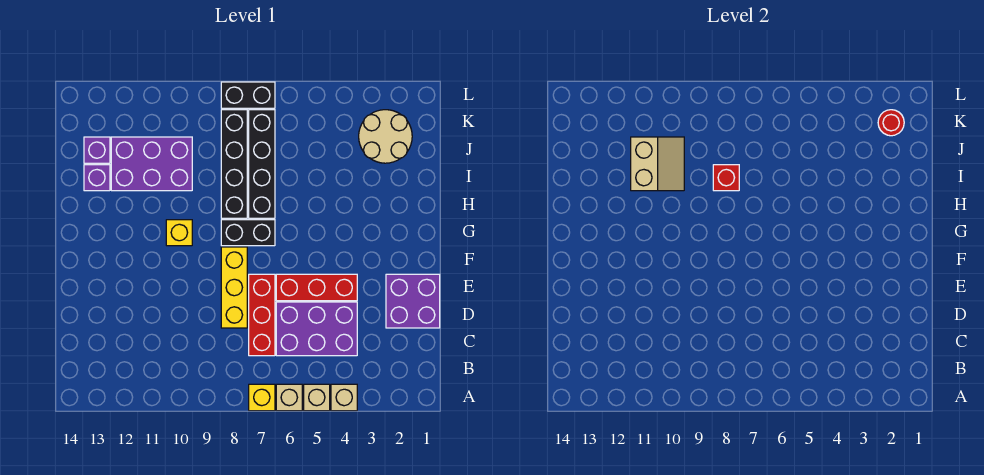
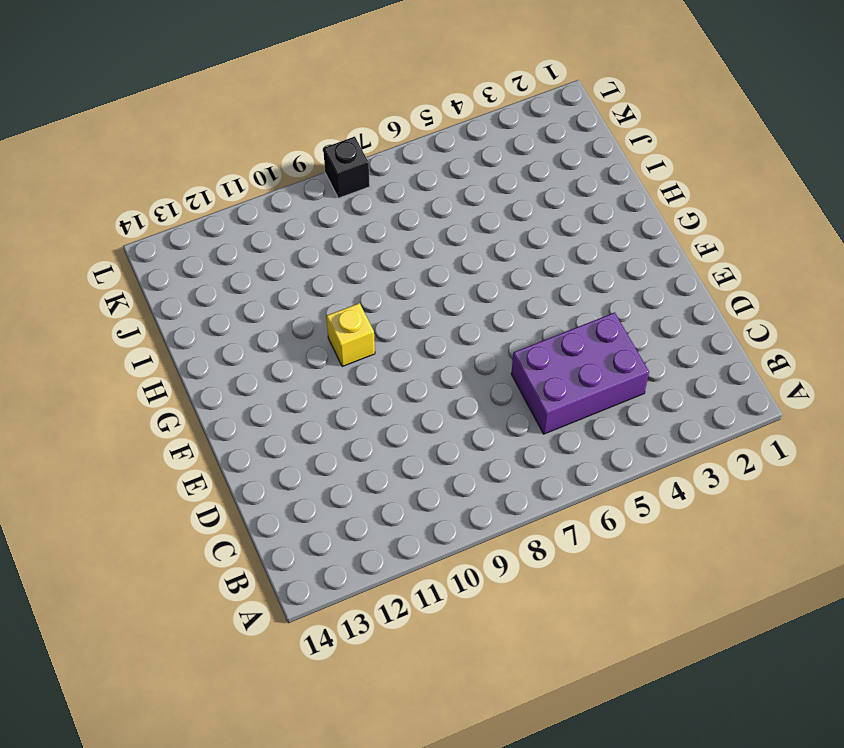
black brick L8 level 1 -> black brick L7:L8 level 1
none -> tan brick A4 level 1
none -> tan brick A5 level 1
none -> tan brick A6 level 1

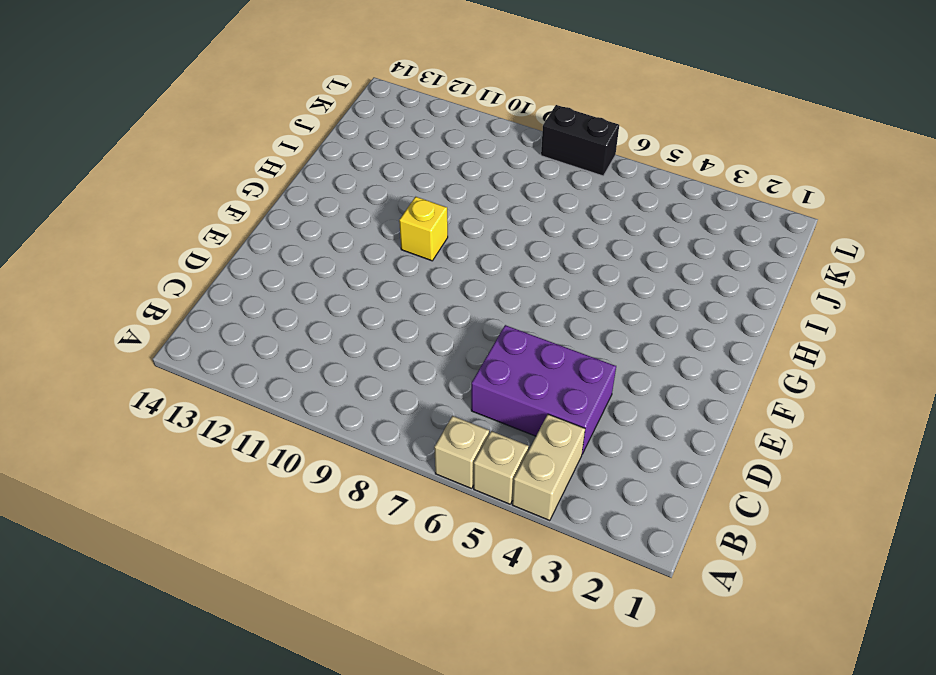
tan brick A4:B4 level 1 -> tan brick A4 level 1
none -> yellow brick A7 level 1
none -> red brick C7:E7 level 1
none -> purple brick D1:E2 level 1

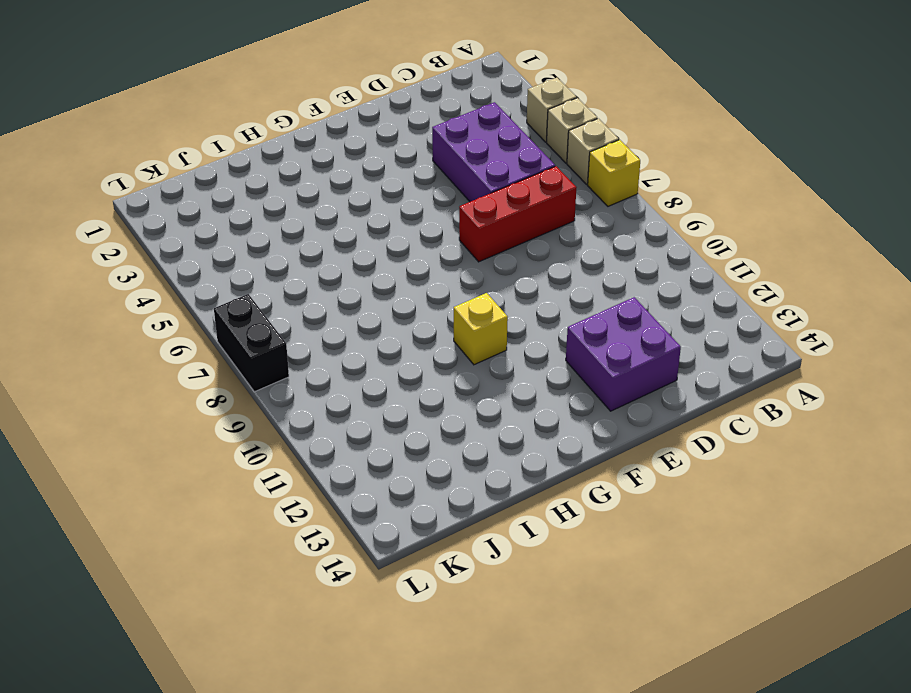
purple brick D12:E13 level 1 -> purple brick D1:E2 level 1
none -> yellow brick D8:F8 level 1
none -> red brick E4:E6 level 1
none -> black brick G7:G8 level 1

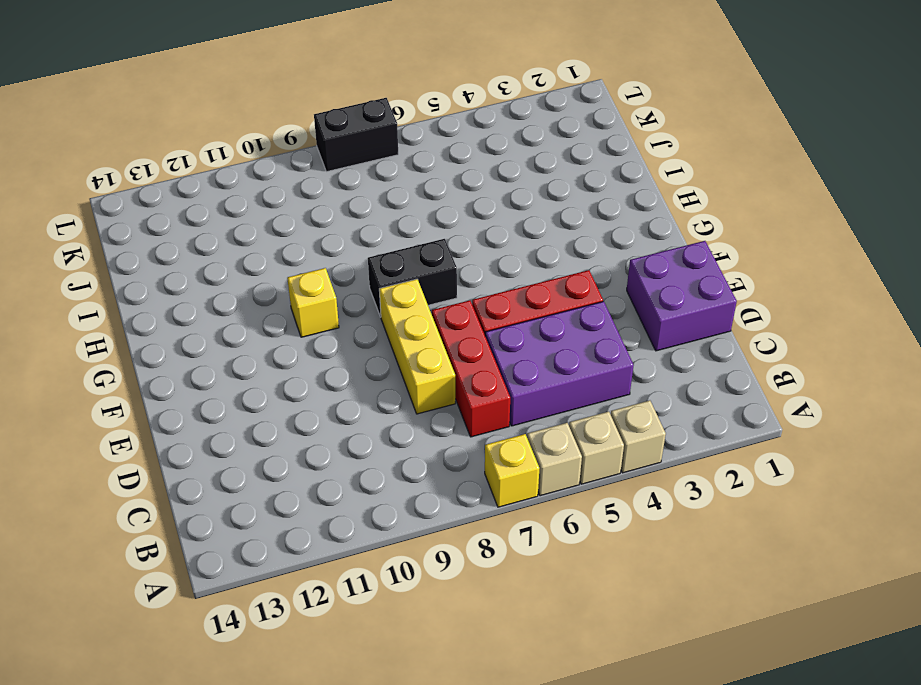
none -> black brick H7:K7 level 1
none -> black brick H8:K8 level 1
none -> purple brick I10:J12 level 1

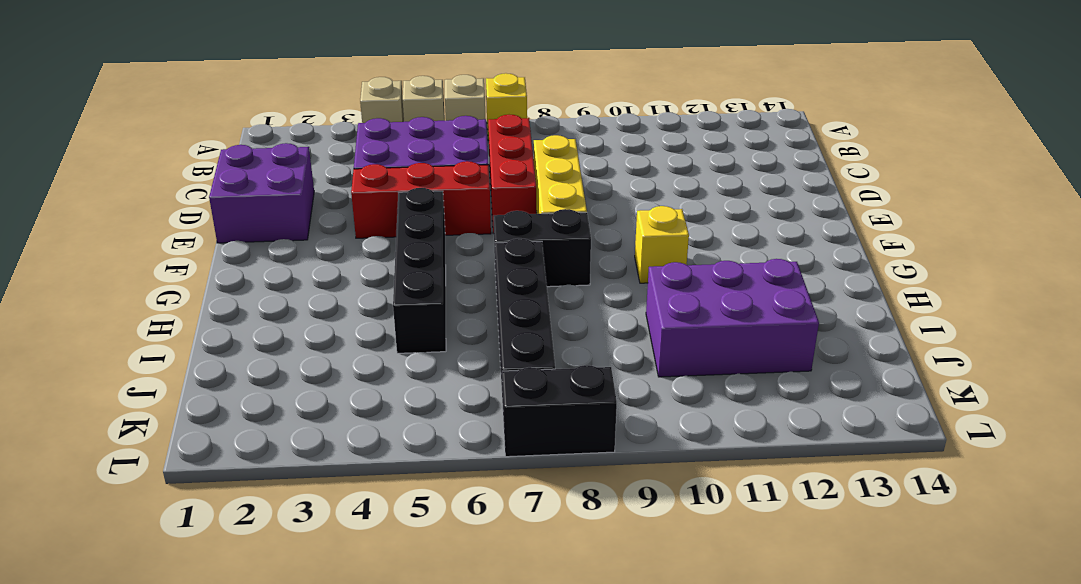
black brick F5:I5 level 1 -> black brick H8:K8 level 1
none -> purple brick I13 level 1
none -> tan round brick J2:K3 level 1
none -> purple brick J13 level 1

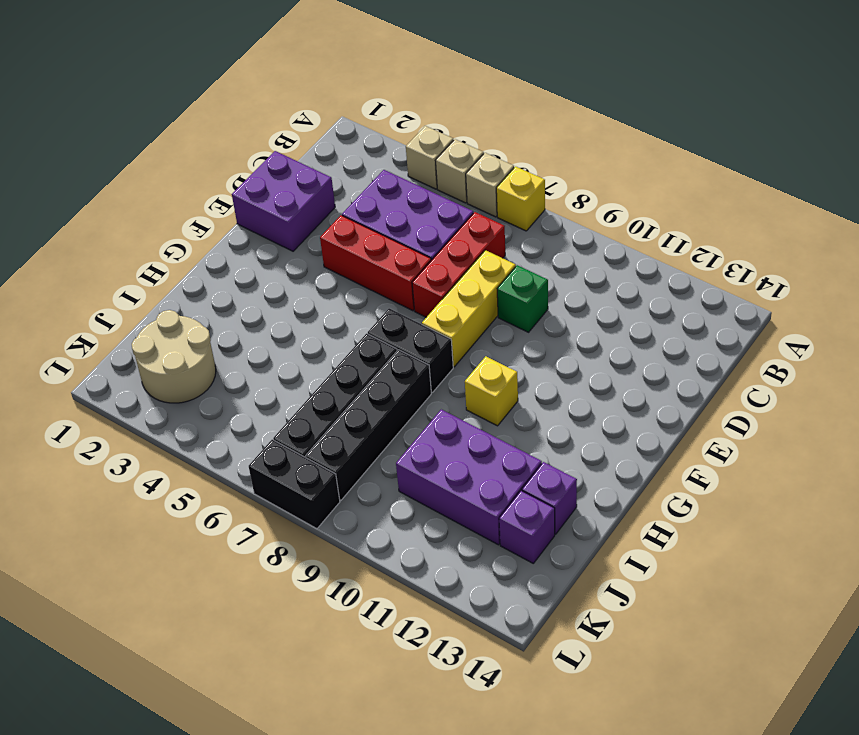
green brick D9 level 1 -> none
none -> red brick I8 level 2
none -> tan slope I10:J11 level 2 top 11
none -> red round brick K2 level 2

